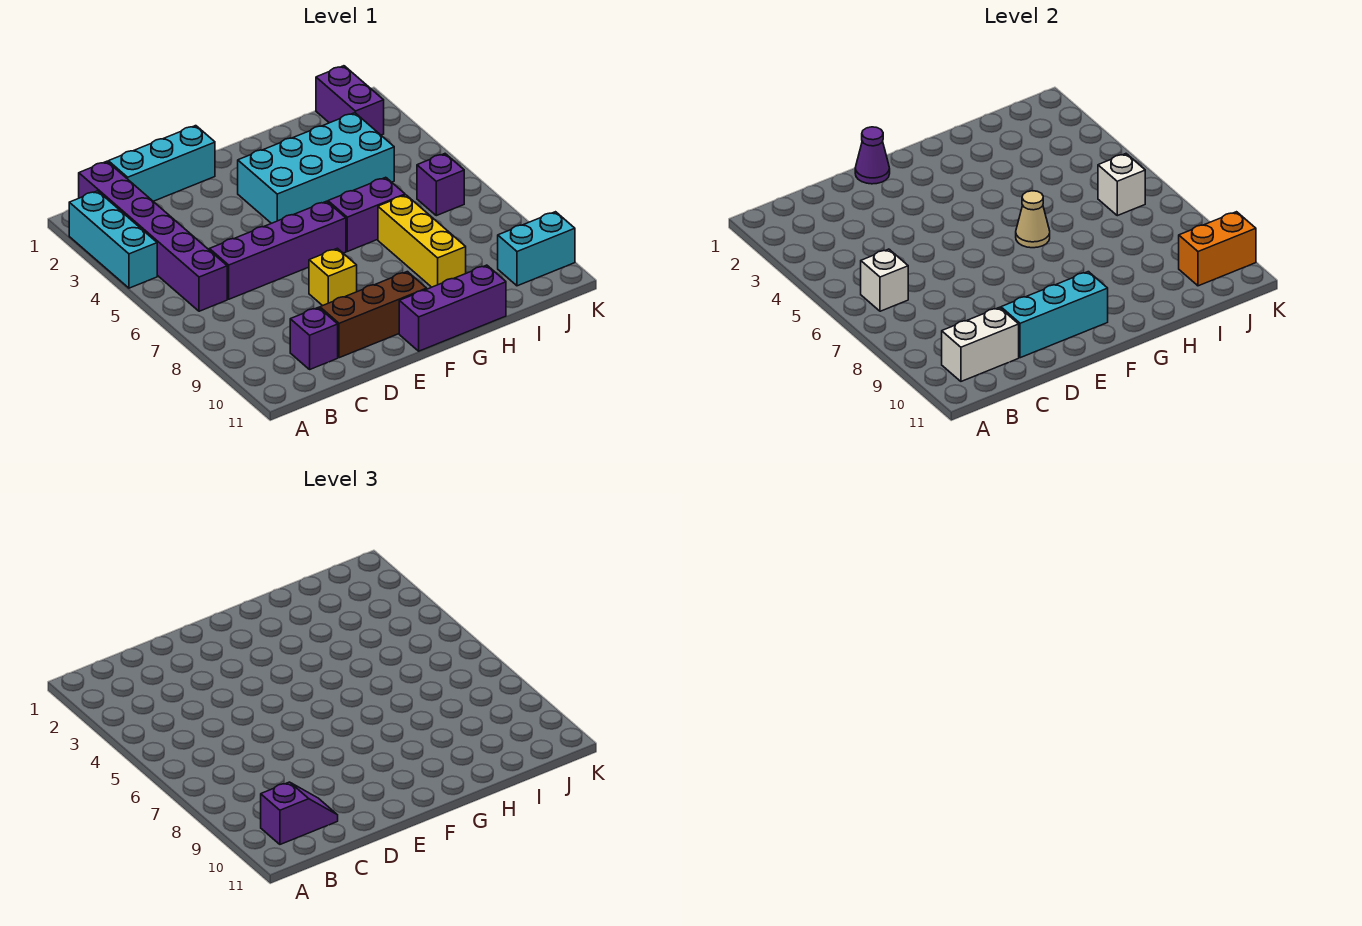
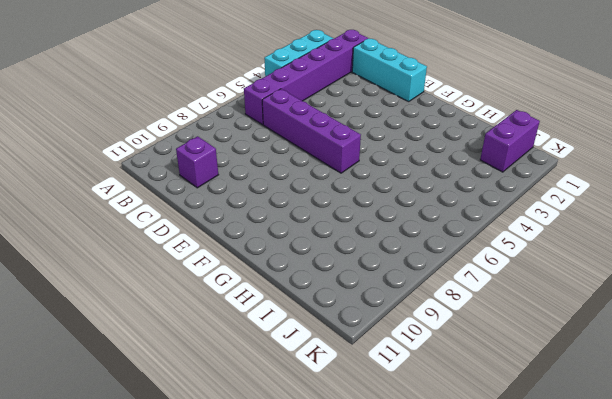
none -> brown brick D10:F10 level 1
none -> yellow brick E8 level 1
none -> cyan brick F3:I4 level 1

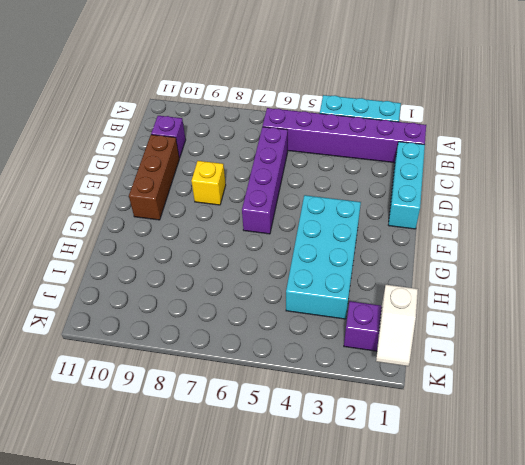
white slope J1:K1 level 2 top J -> none
none -> purple brick F11:H11 level 1
none -> purple brick G6:H6 level 1
none -> yellow brick H7:H9 level 1

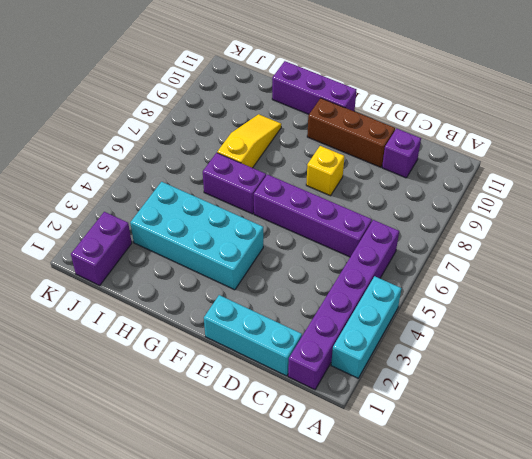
yellow slope H7:H9 level 1 top 7 -> yellow brick H7:H9 level 1
none -> purple brick J6 level 1
none -> cyan brick J10:K10 level 1
none -> white brick B6 level 2

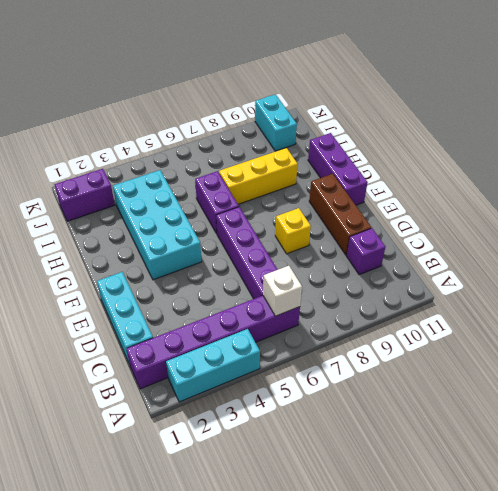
none -> purple brick J6 level 1
none -> white brick B10:C10 level 2
none -> cyan brick D10:F10 level 2

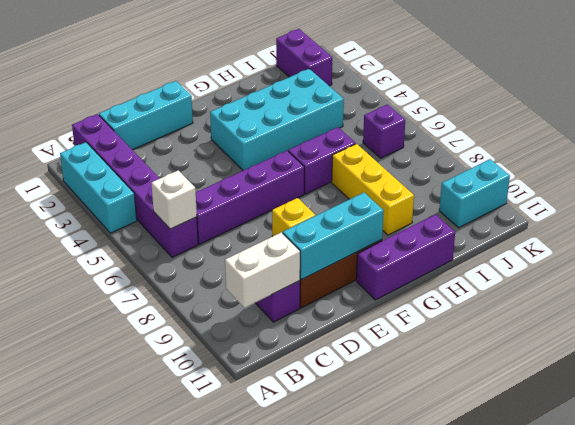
none -> purple cone E1 level 2
none -> tan cone G6 level 2
none -> white brick J6 level 2

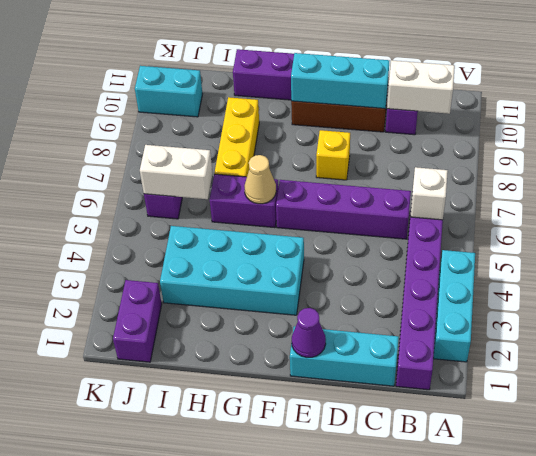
white brick I6:J6 level 2 -> white brick J6 level 2
none -> orange brick J10:K10 level 2
none -> purple slope B10:C10 level 3 top B

